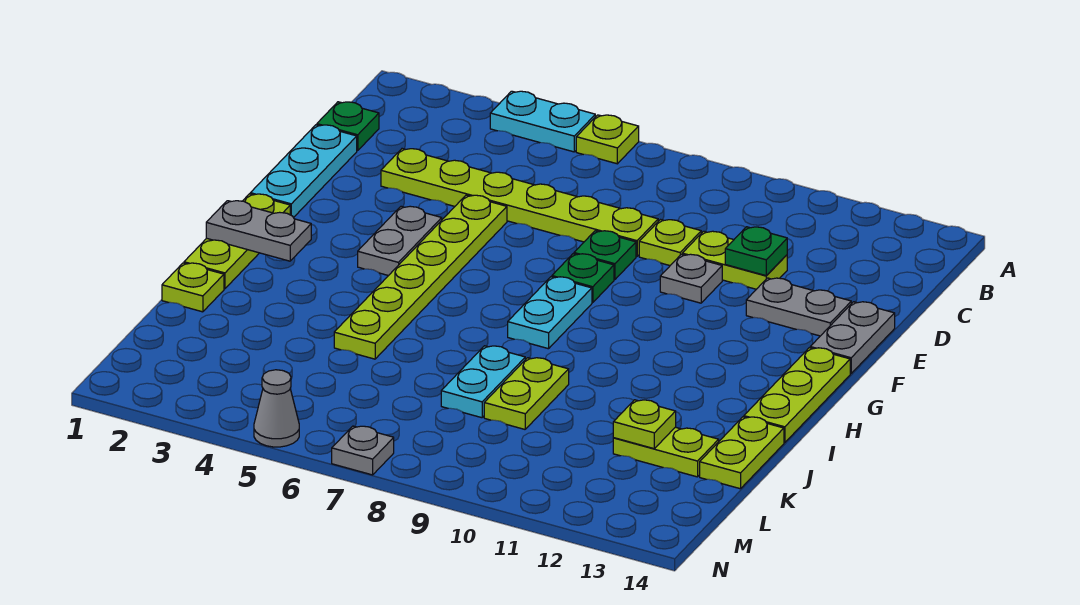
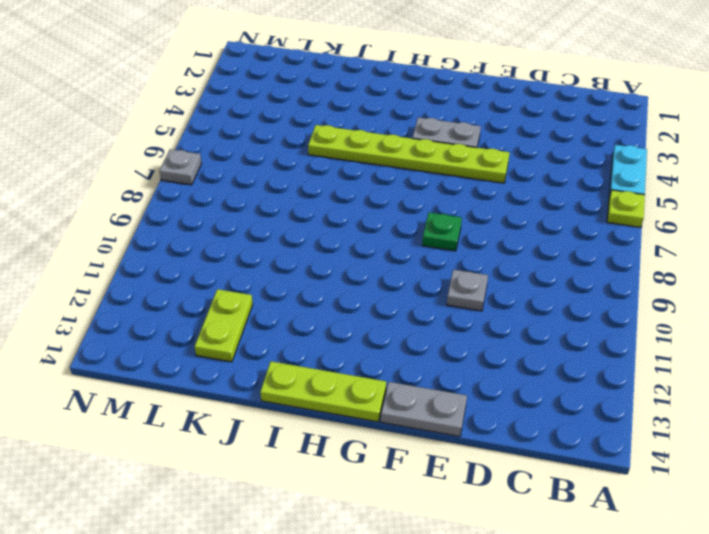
none -> green plate C1 level 1
none -> cyan plate D1:F1 level 1
none -> lime plate D3:D8 level 1

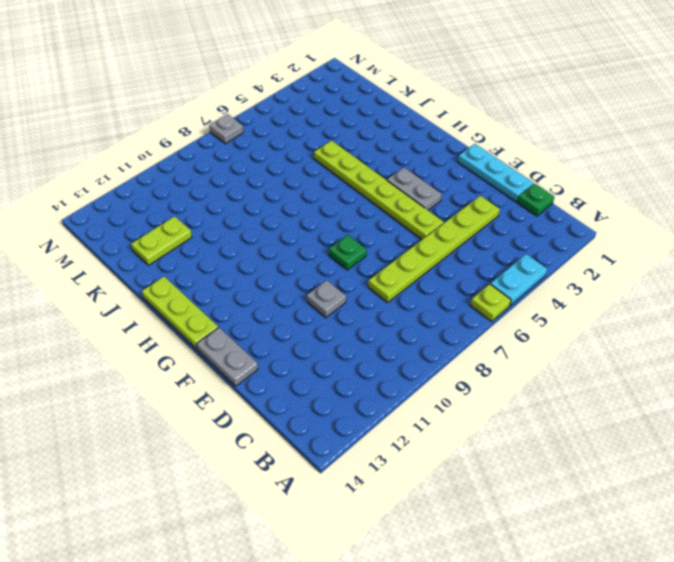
none -> lime plate D9 level 1
none -> lime plate D10:D11 level 1
none -> green plate E8 level 1

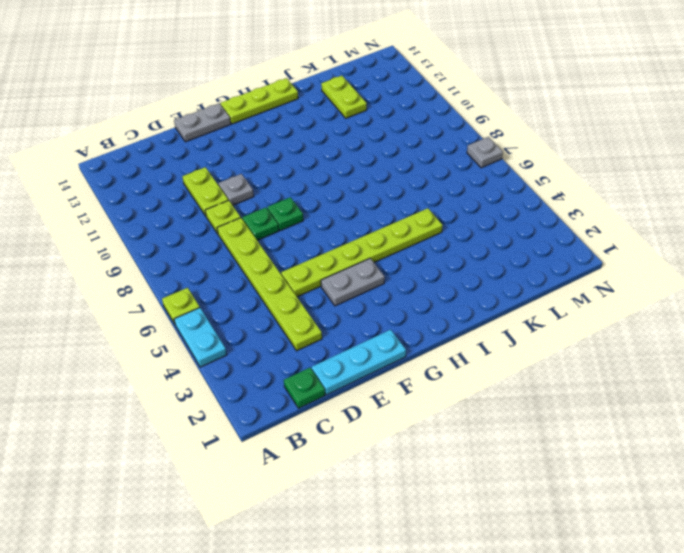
none -> grey plate E12:E13 level 1
none -> lime plate G1:I1 level 1
none -> cyan plate G8:H8 level 1

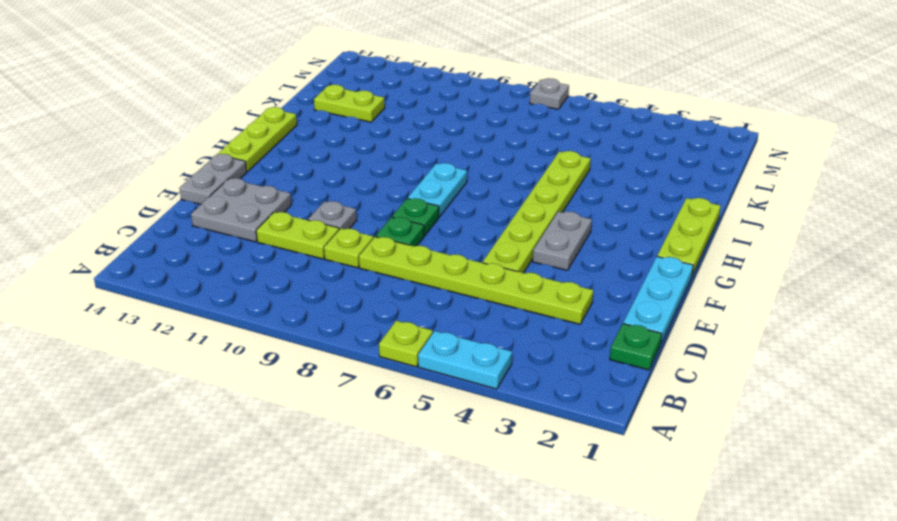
grey plate D12:E13 level 1 -> grey plate E12:E13 level 1
none -> lime plate J1 level 1
none -> cyan plate J8:K8 level 1
none -> lime plate J9:K9 level 1

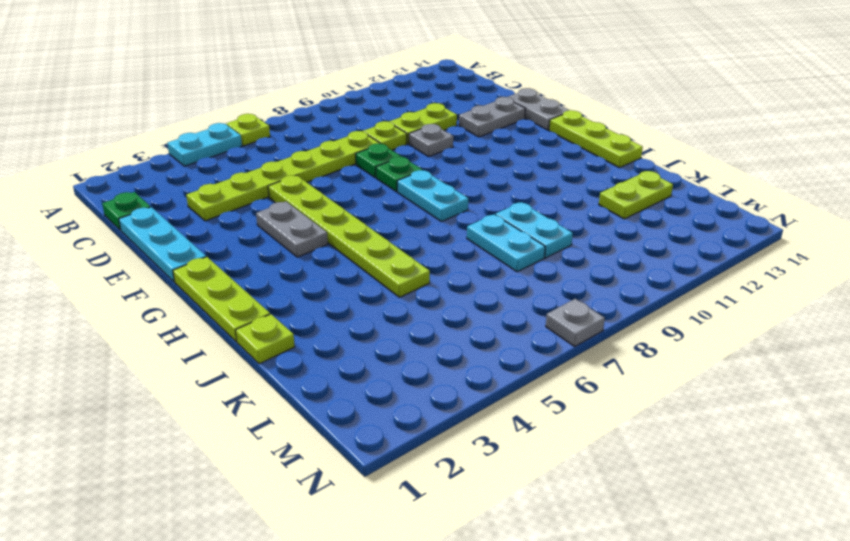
cyan plate J9:K9 level 1 -> lime plate J9:K9 level 1
none -> lime plate J14:K14 level 1
none -> grey cone N5 level 1
none -> green plate D11 level 2

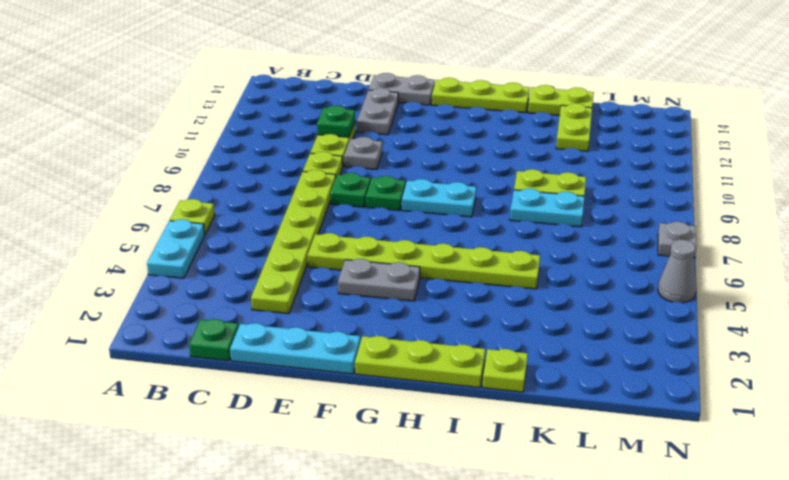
none -> grey plate H1:H2 level 2
none -> lime plate K12 level 2

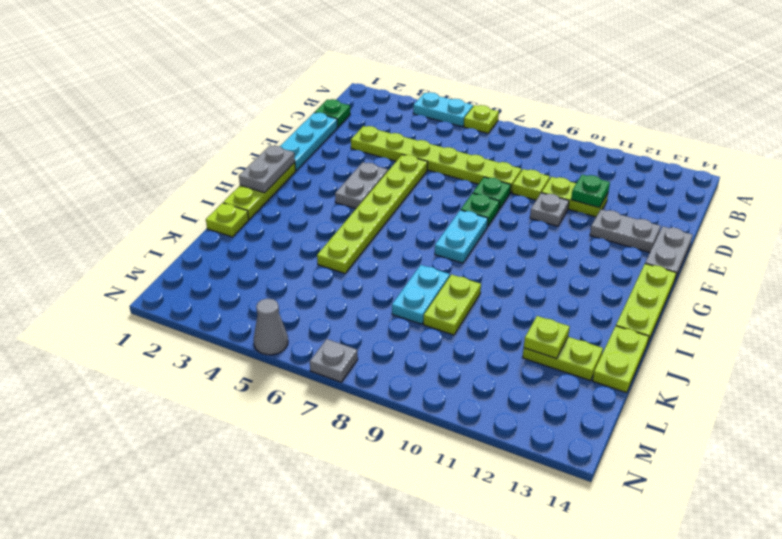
grey plate G1:H1 level 2 -> grey plate H1:H2 level 2

